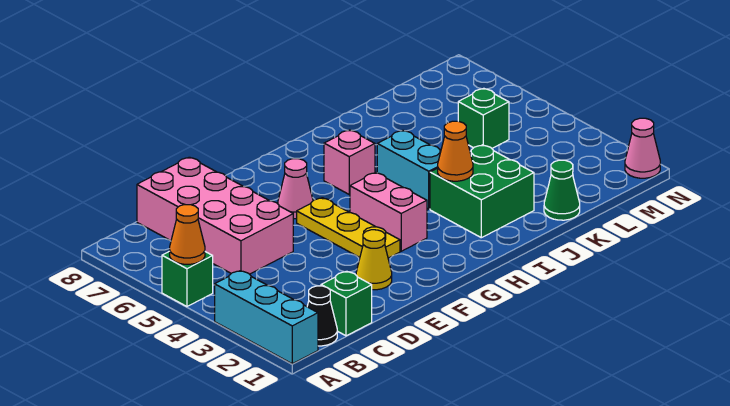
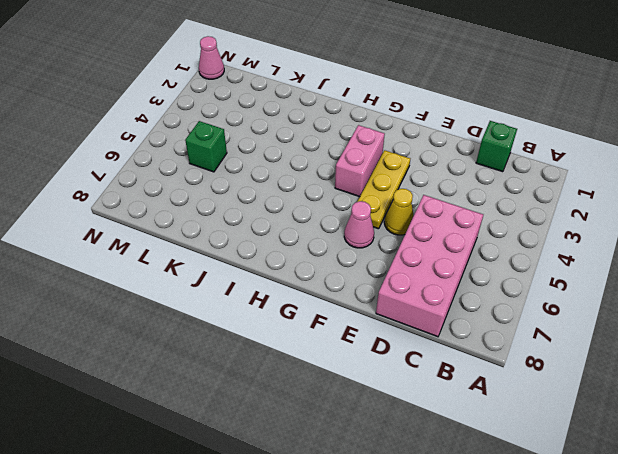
yellow cone E5 level 1 -> yellow cone E2 level 1
none -> cyan brick A1:A3 level 1
none -> green brick A5 level 1
none -> black cone B1 level 1

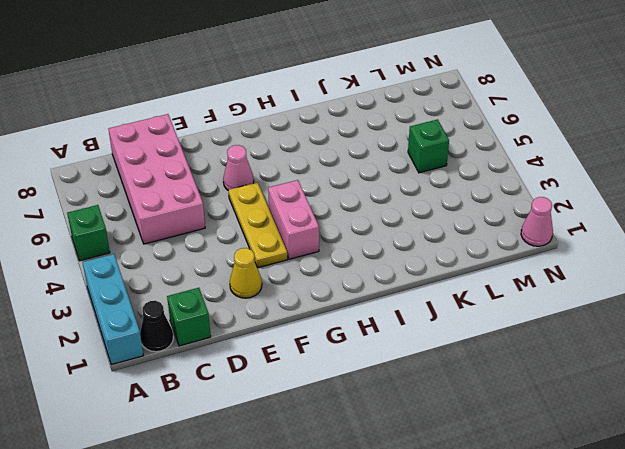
none -> pink brick H6 level 1
none -> green brick I2:J3 level 1
none -> cyan brick I4:I5 level 1

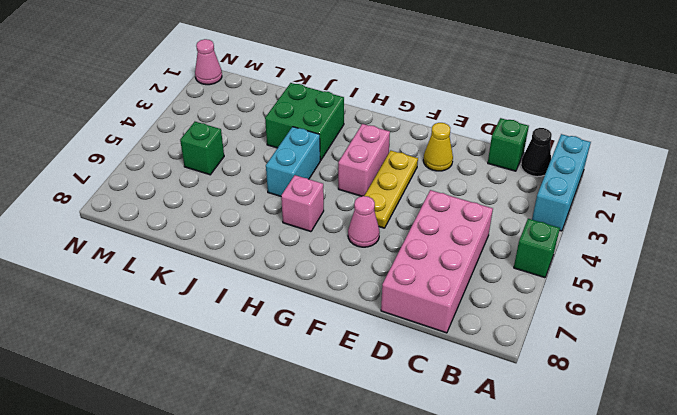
none -> green cone K1 level 1
none -> orange cone A5 level 2
none -> orange cone I3 level 2

